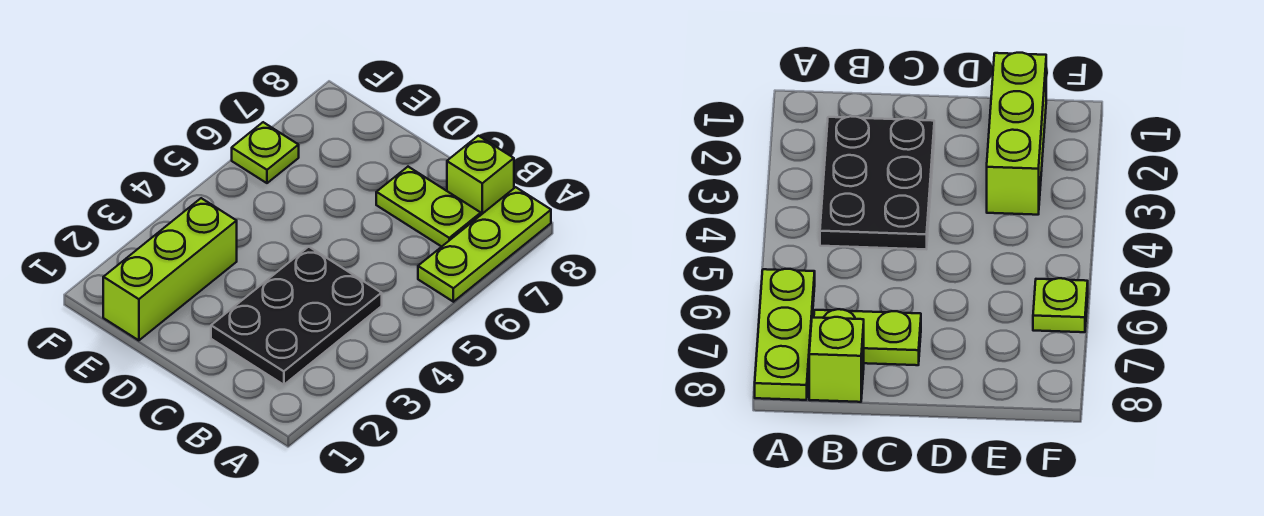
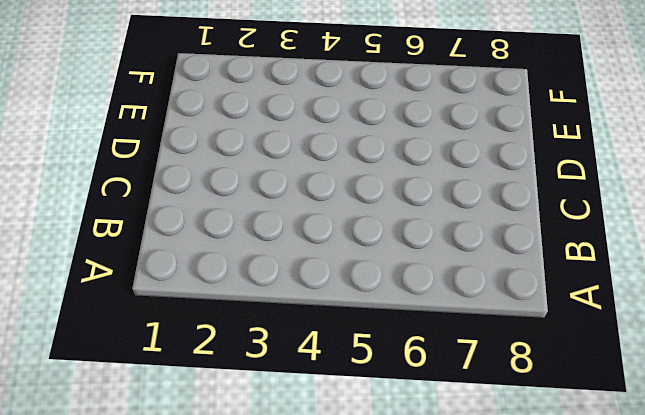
none -> lime plate A6:A8 level 1
none -> black plate B2:C4 level 1

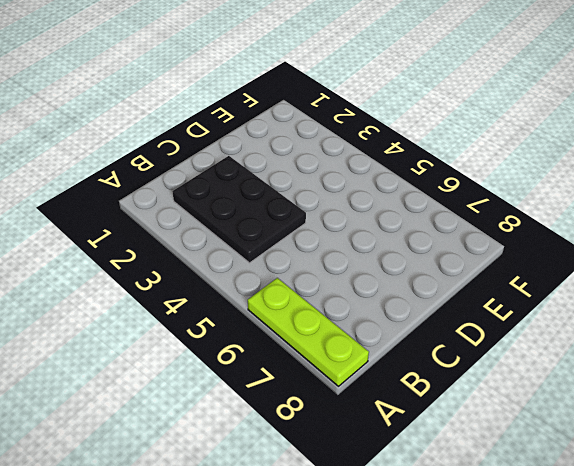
none -> lime plate B7:C7 level 1
none -> lime brick B8 level 1

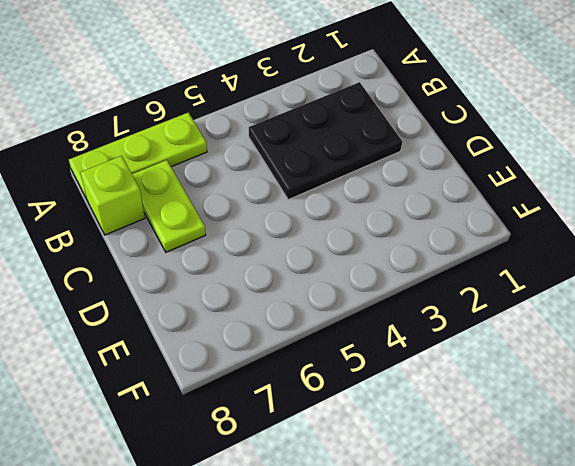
none -> lime brick E1:E3 level 1
none -> lime plate F6 level 1

